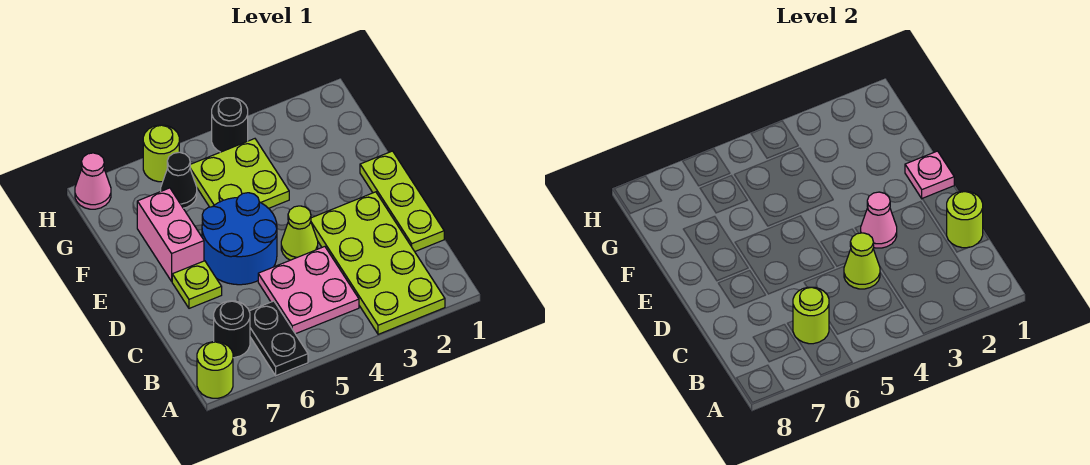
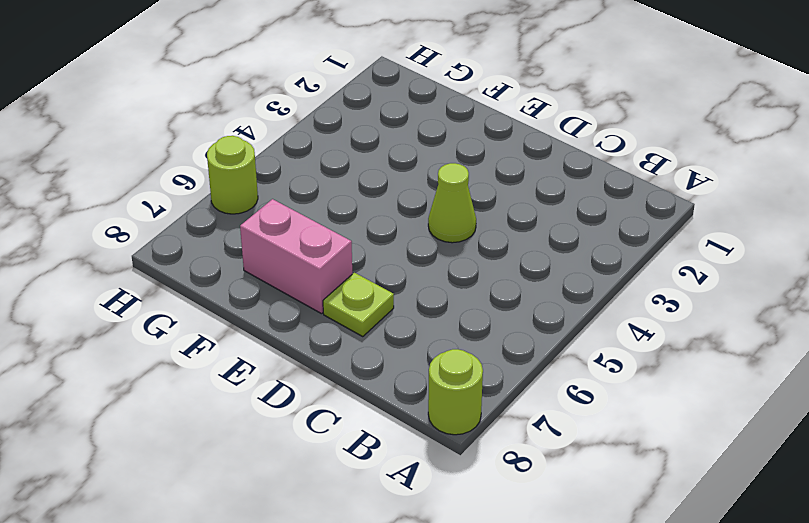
none -> lime plate A2:D3 level 1
none -> black plate A6:B6 level 1
none -> pink plate B4:C5 level 1

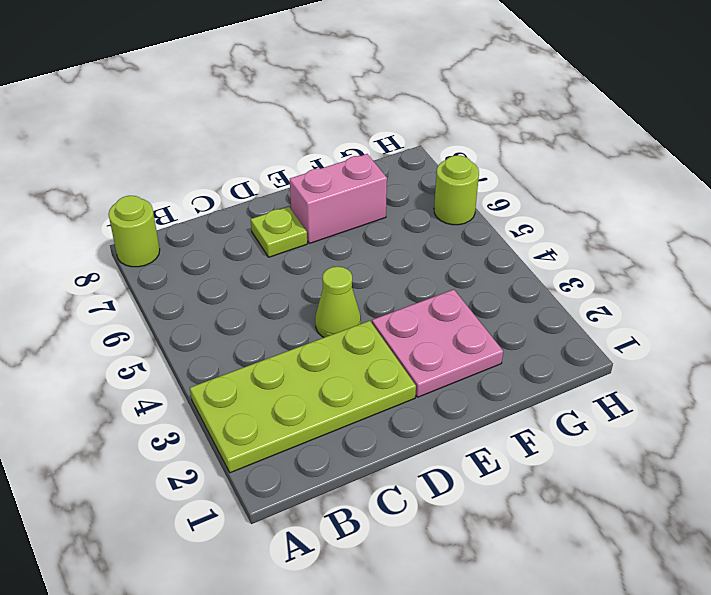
pink plate E2:F3 level 1 -> pink plate B4:C5 level 1
none -> black plate A6:B6 level 1
none -> black round brick B7 level 1
none -> lime plate C1:E1 level 1

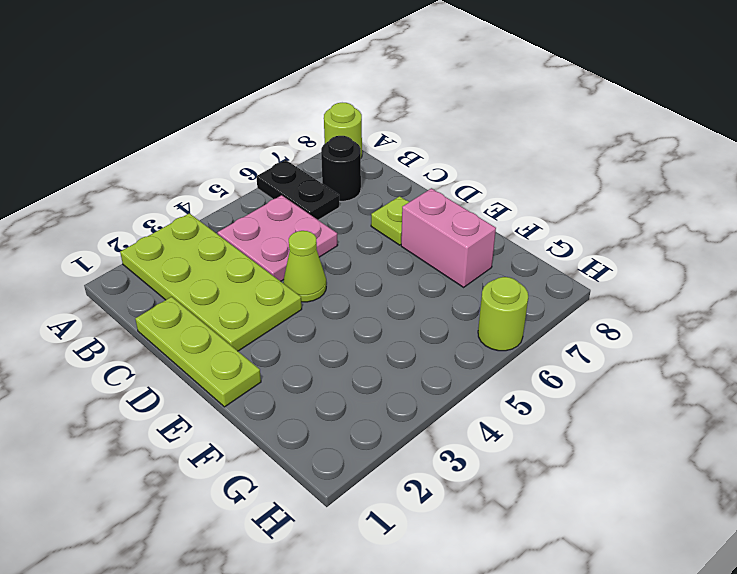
none -> blue round brick D5:E6 level 1
none -> lime plate F4:G5 level 1
none -> black cone G6 level 1

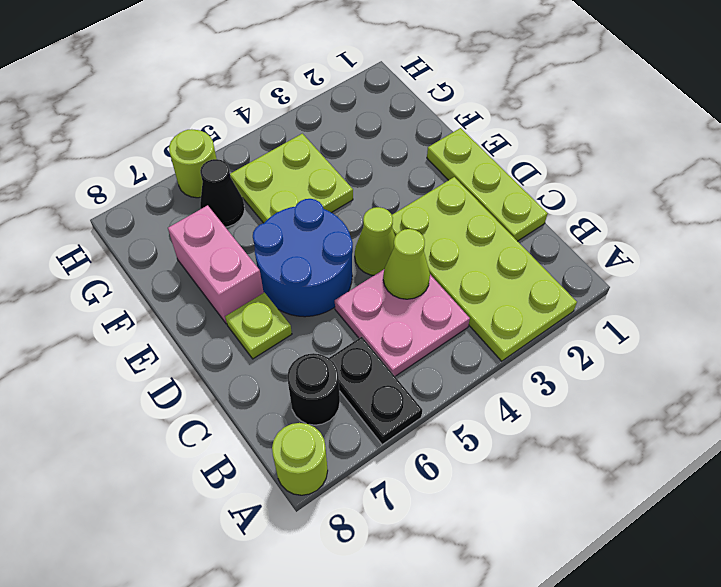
none -> black round brick H4 level 1
none -> pink cone H8 level 1
none -> lime round brick B6 level 2

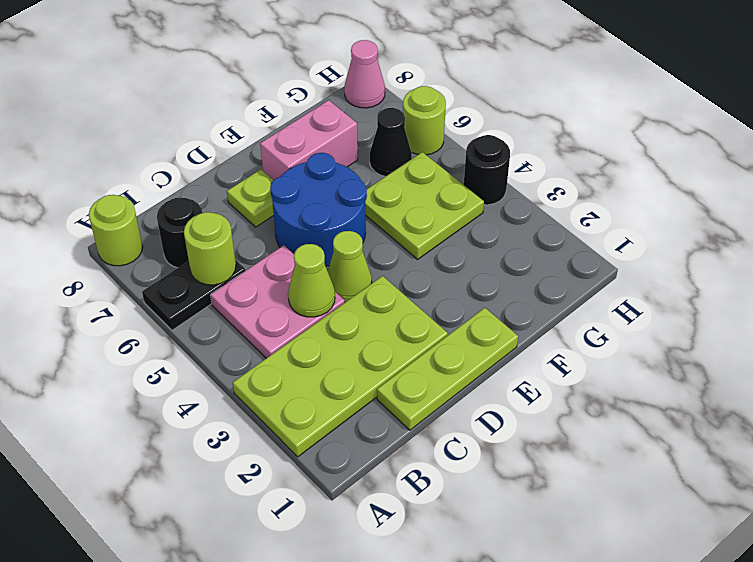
none -> lime round brick C1 level 2
none -> pink cone D3 level 2
none -> pink plate E1 level 2

